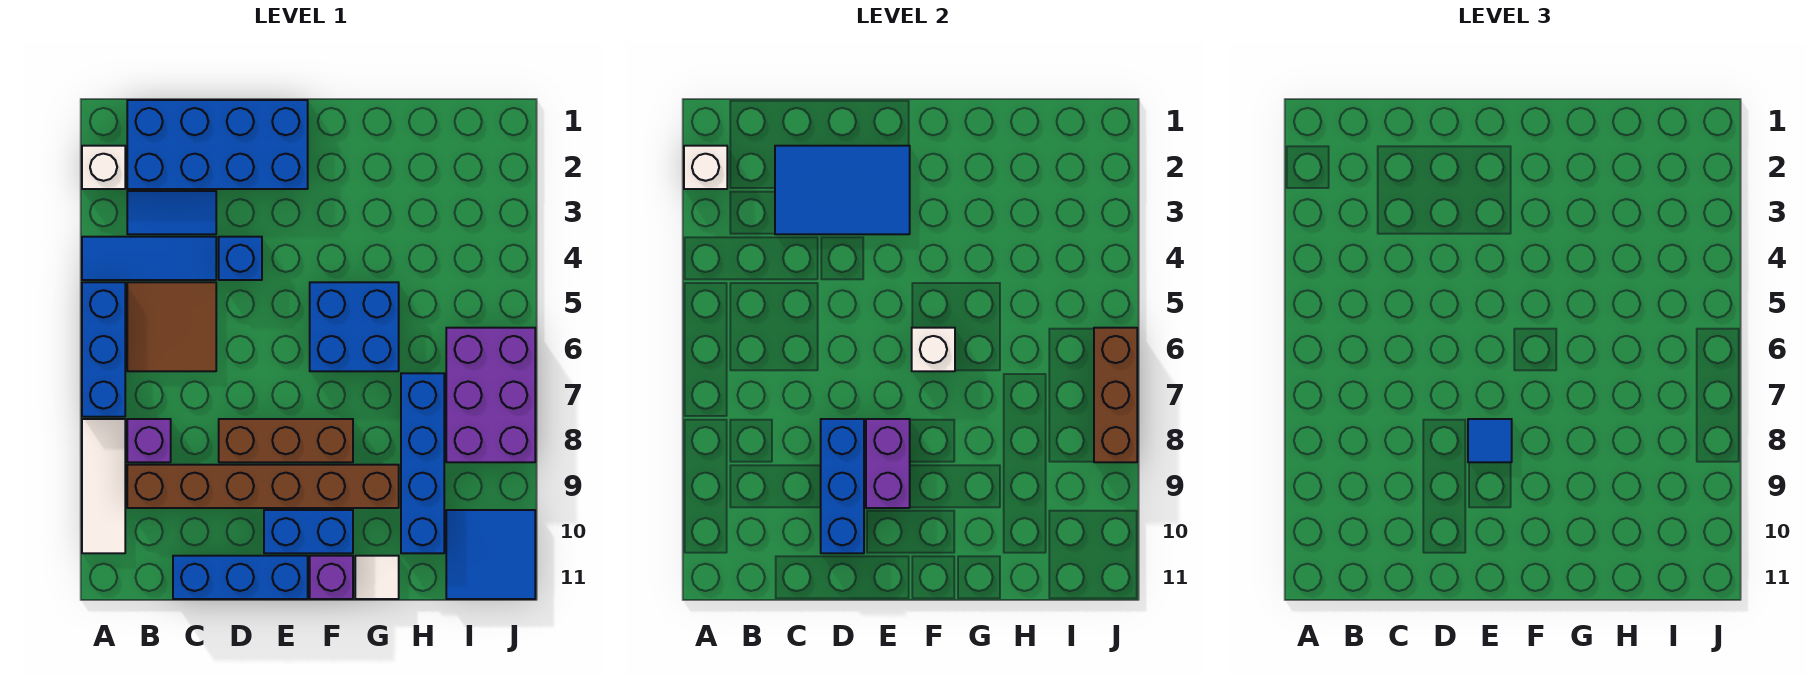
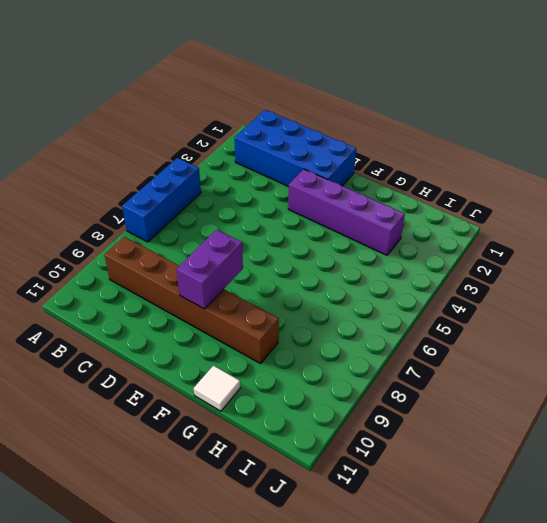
purple brick E3:H3 level 1 -> none
none -> white brick A2 level 1
none -> blue tile A4:C4 level 1
none -> white tile A8:A10 level 1

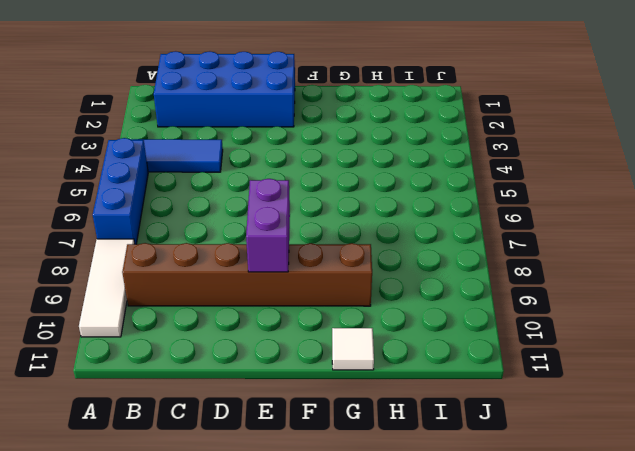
none -> white brick A2 level 1
none -> blue tile B3:C3 level 1
none -> brown tile B5:C6 level 1

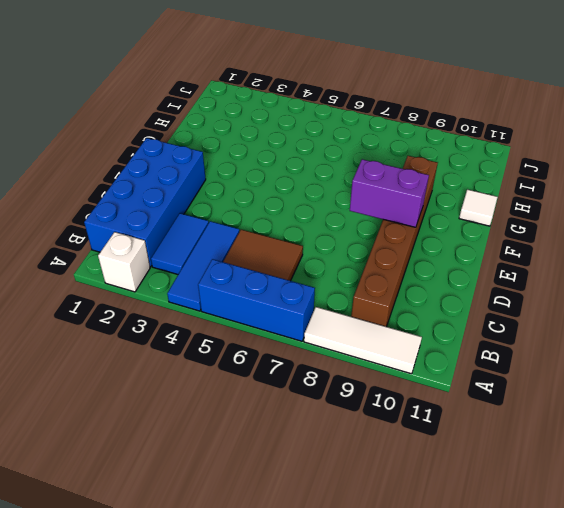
none -> purple brick B8 level 1
none -> blue brick C11:E11 level 1
none -> blue brick D4 level 1

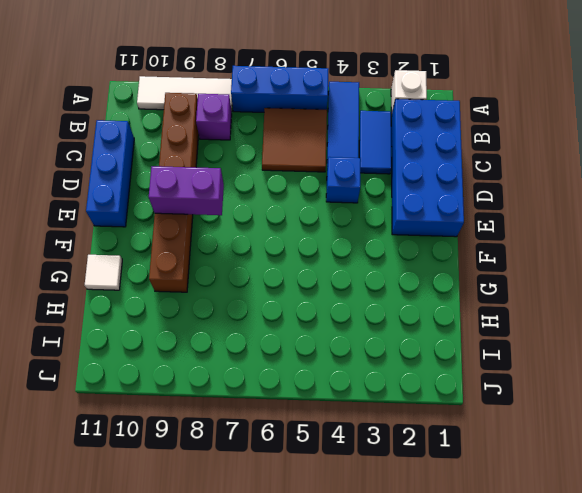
none -> brown brick D8:F8 level 1
none -> blue brick E10:F10 level 1
none -> blue brick F5:G6 level 1

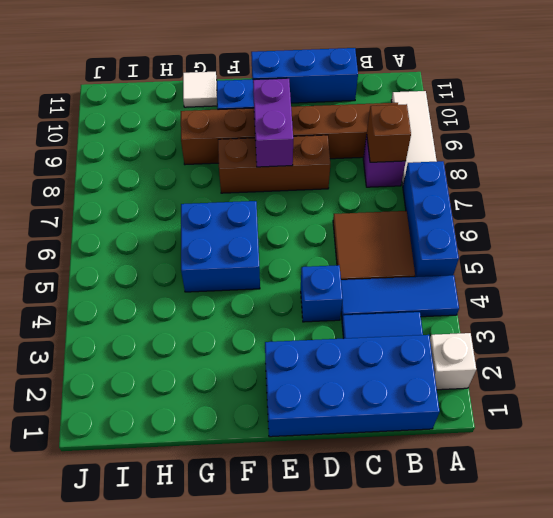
brown brick B8 level 2 -> none
none -> purple brick F11 level 1
none -> blue brick H7:H10 level 1
none -> purple brick I6:J8 level 1

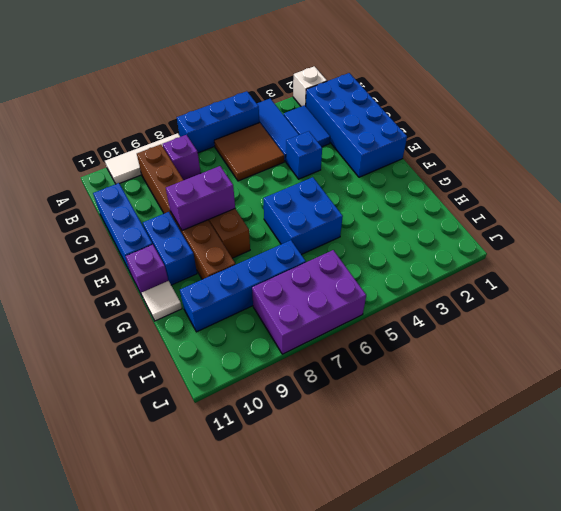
none -> blue tile I10:J11 level 1
none -> white brick A2 level 2
none -> blue tile C2:E3 level 2

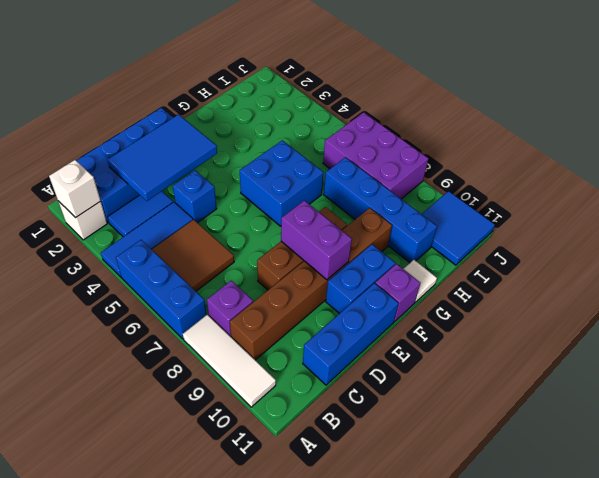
none -> blue brick D8:D10 level 2
none -> white brick F6 level 2
none -> brown brick J6:J8 level 2

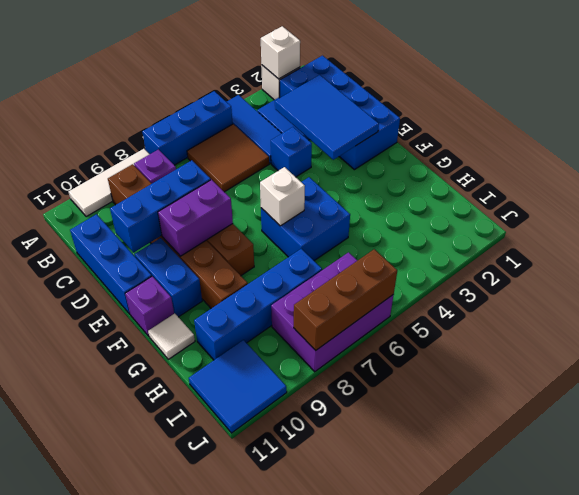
none -> blue tile E8 level 3

